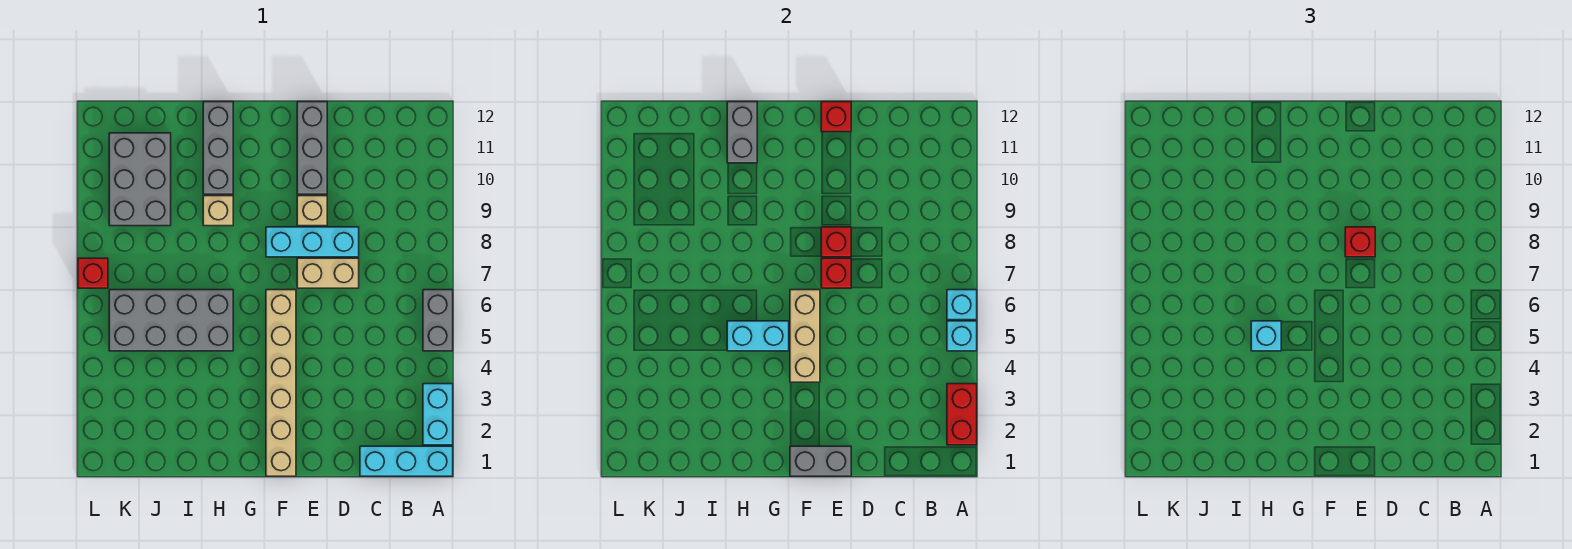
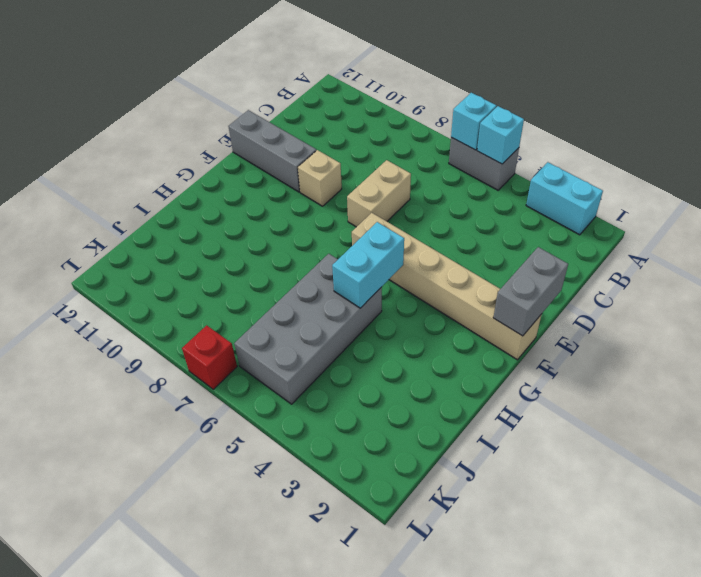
none -> cyan brick A1:C1 level 1
none -> cyan brick D8:F8 level 1
none -> tan brick H9 level 1

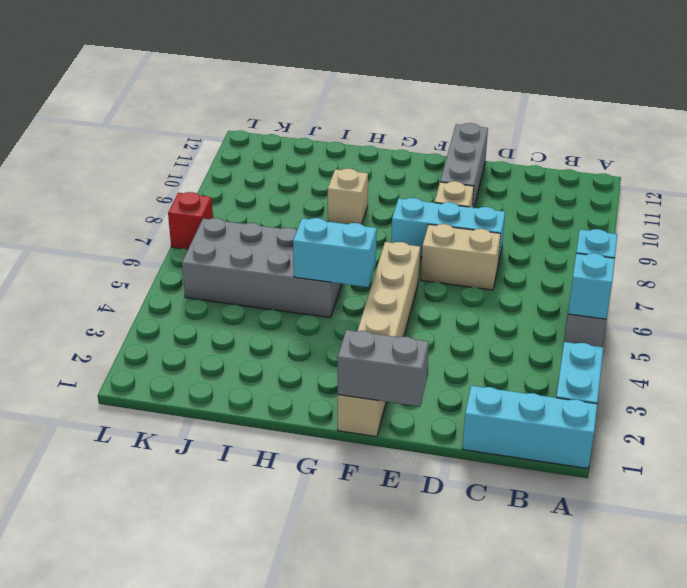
none -> grey brick H10:H12 level 1
none -> grey brick J9:K11 level 1
none -> red brick A2:A3 level 2

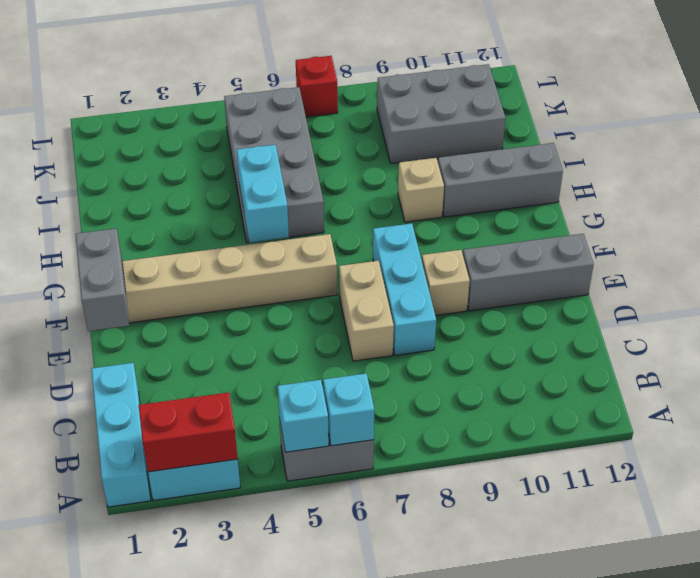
none -> red brick E7 level 2
none -> red brick E8 level 2
none -> red brick E12 level 2

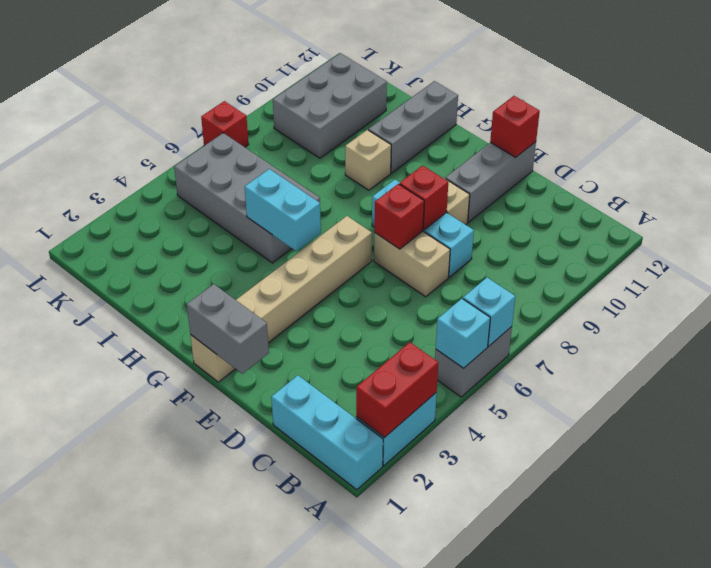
none -> tan brick F4:F6 level 2
none -> grey brick H11:H12 level 2
none -> red brick E8 level 3

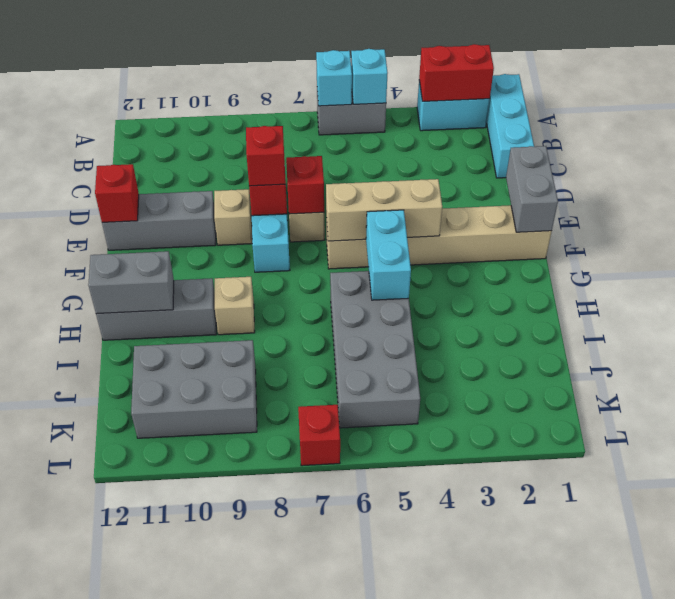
none -> cyan brick H5 level 3

